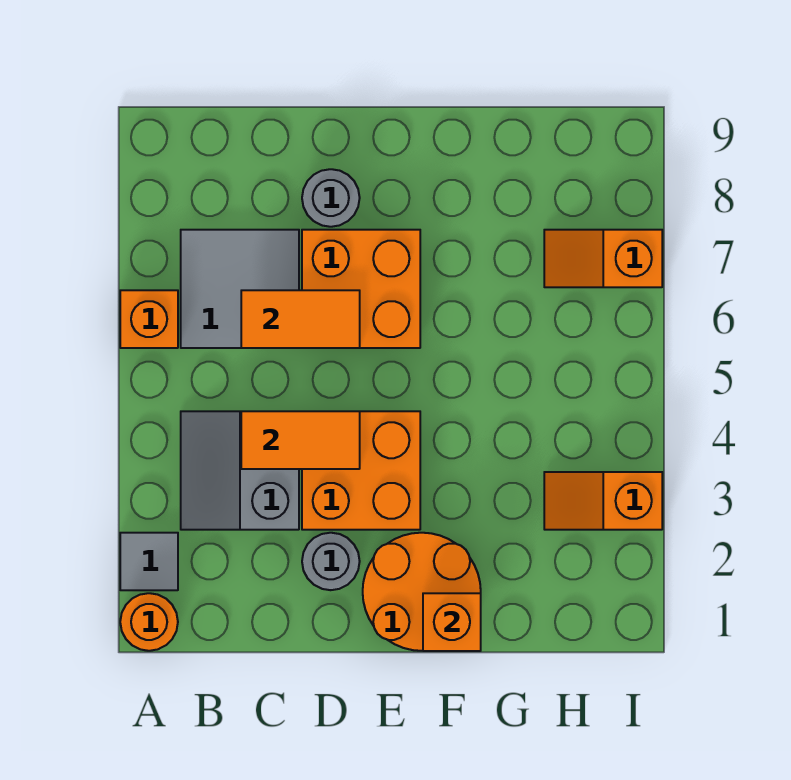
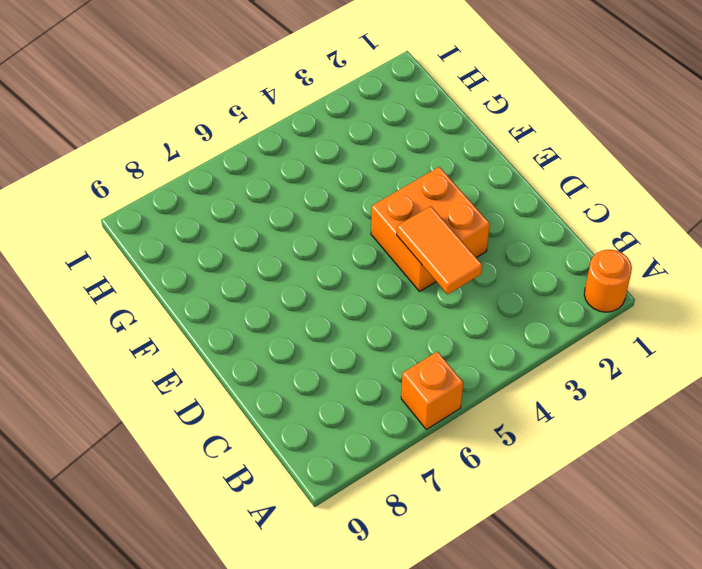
none -> grey tile A2 level 1
none -> grey slope B3:C4 level 1 top C
none -> grey tile B6:C7 level 1

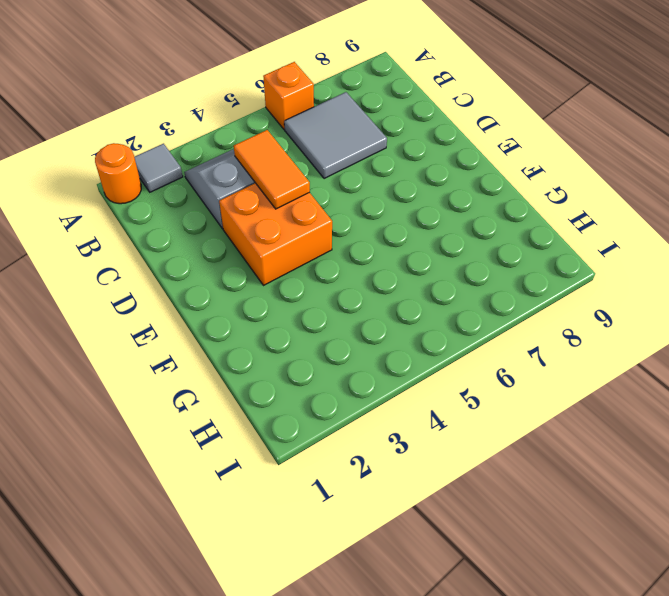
none -> grey round brick D2 level 1
none -> orange brick D6:E7 level 1
none -> grey round brick D8 level 1

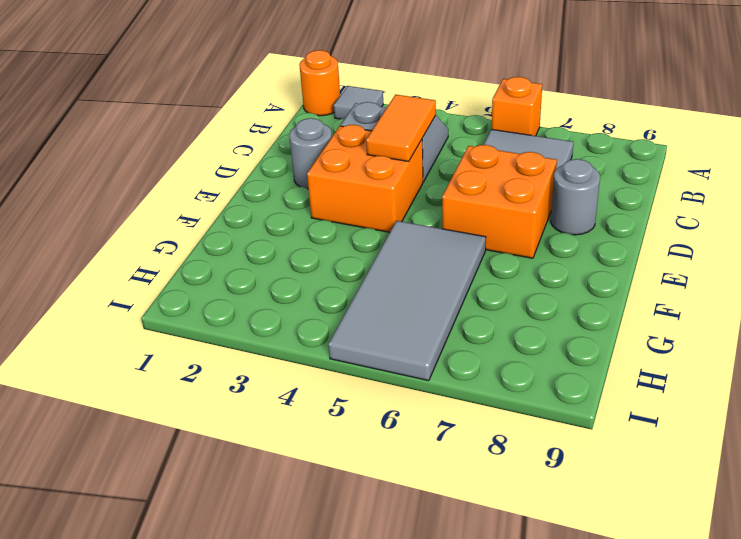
grey tile F5:I6 level 1 -> none
none -> orange round brick E1:F2 level 1
none -> orange slope H3:I3 level 1 top I
none -> orange slope H7:I7 level 1 top I

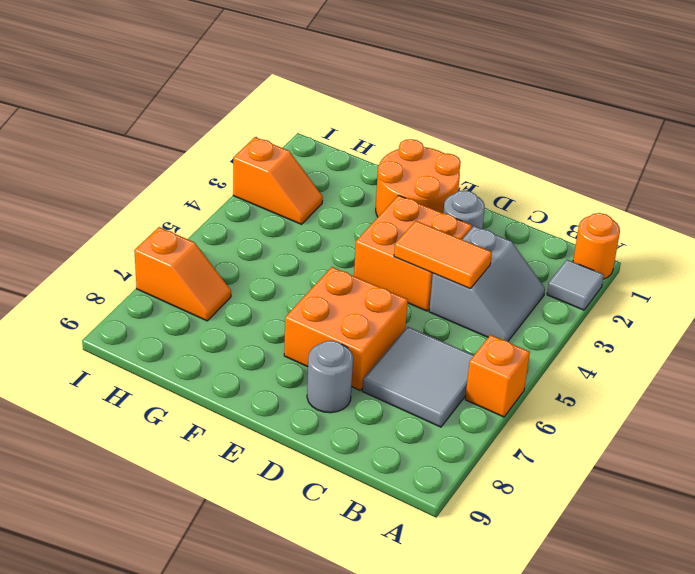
none -> orange tile C6:D6 level 2
none -> orange brick F1 level 2

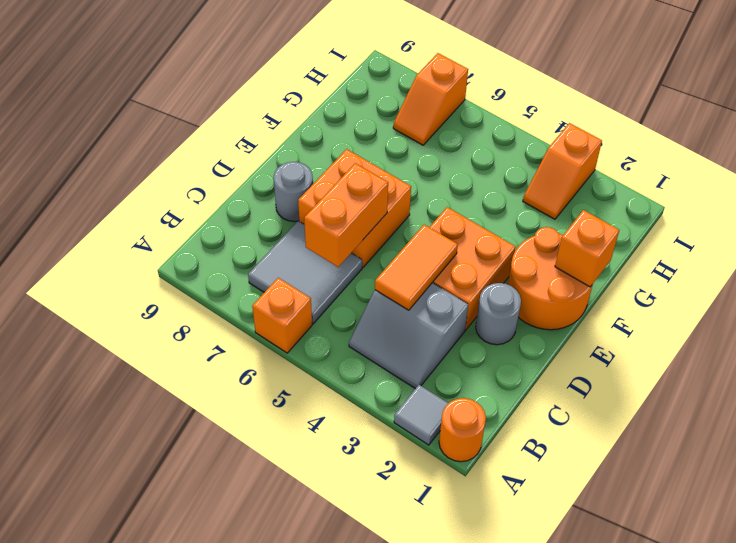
orange brick C6:D6 level 2 -> orange tile C6:D6 level 2

